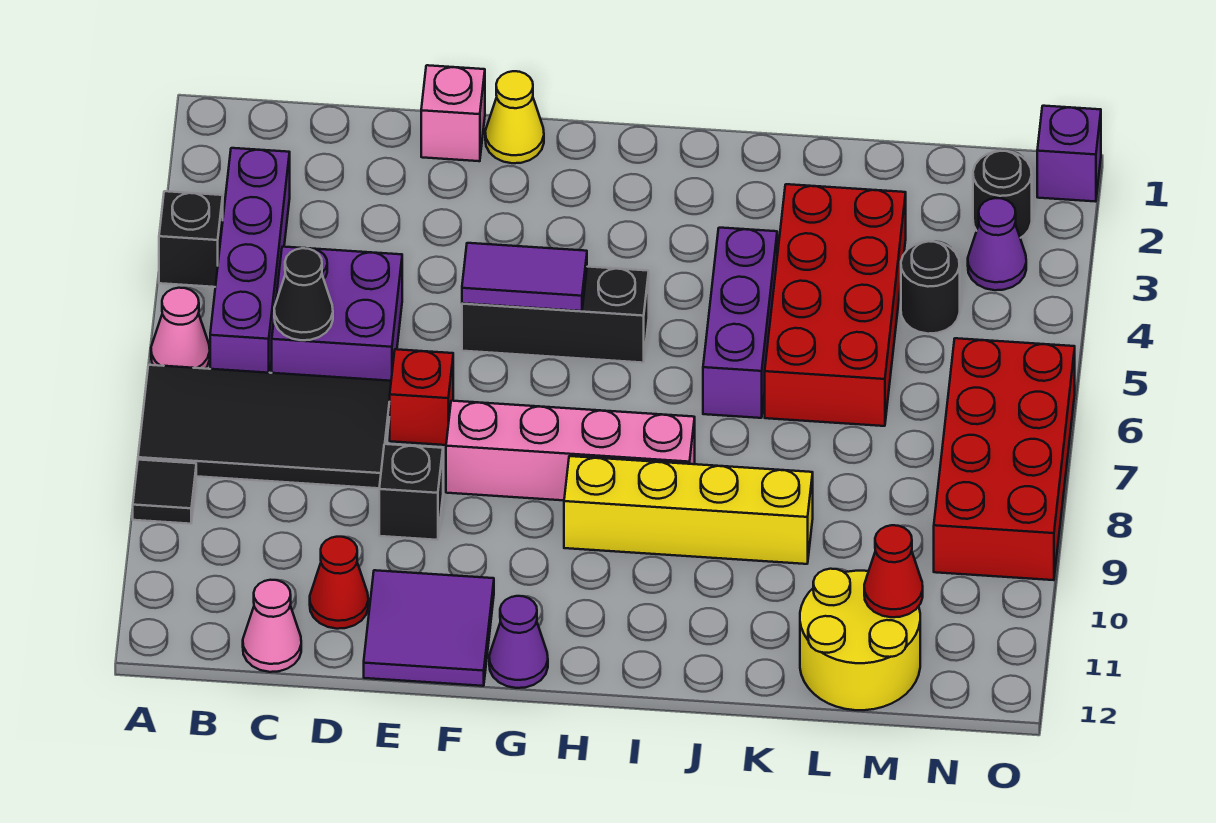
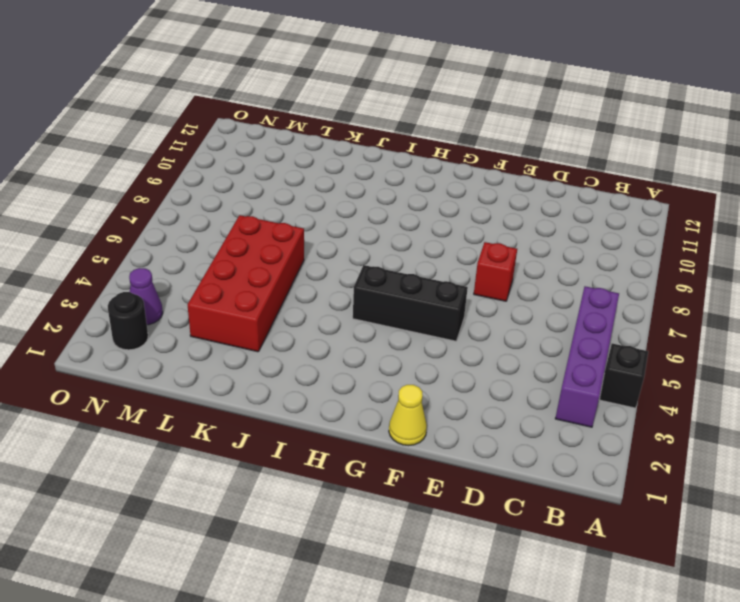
none -> pink cone A6 level 1
none -> black tile A7:D8 level 1
none -> black tile A9 level 1

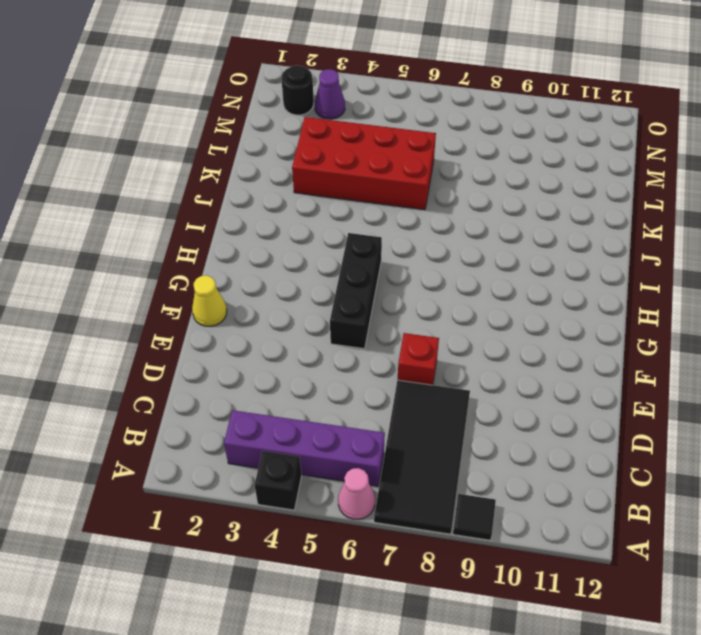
none -> purple brick C5:D6 level 1
none -> pink cone C12 level 1
none -> red cone D11 level 1

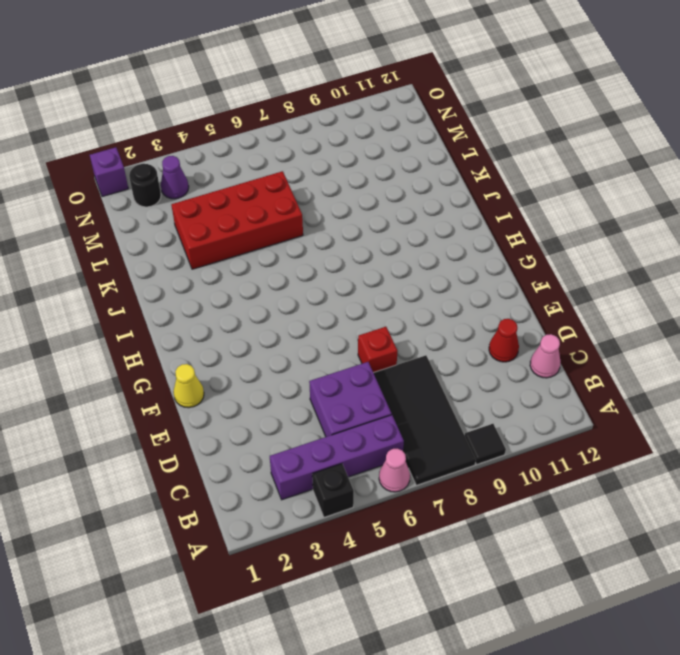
none -> pink brick E1 level 1
none -> black brick E9 level 1
none -> purple tile E11:F12 level 1

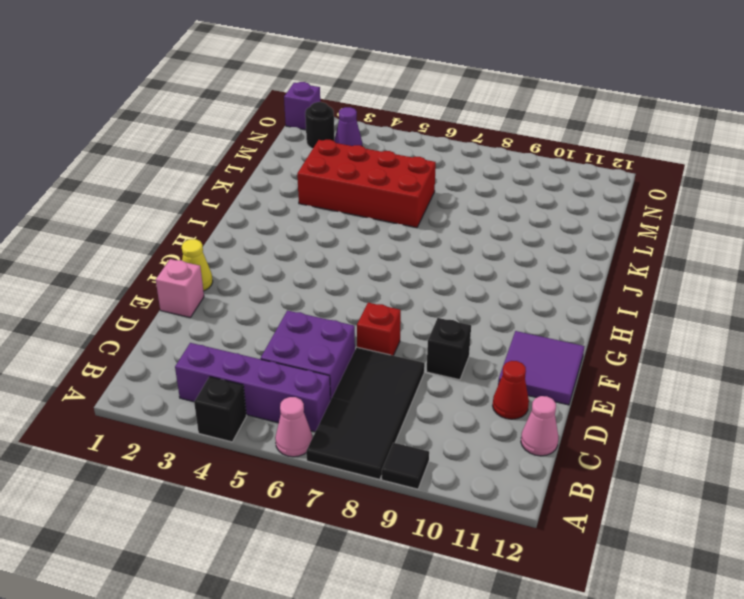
none -> black brick F5:H5 level 1
none -> pink brick F8:I8 level 1
none -> purple cone G12 level 1

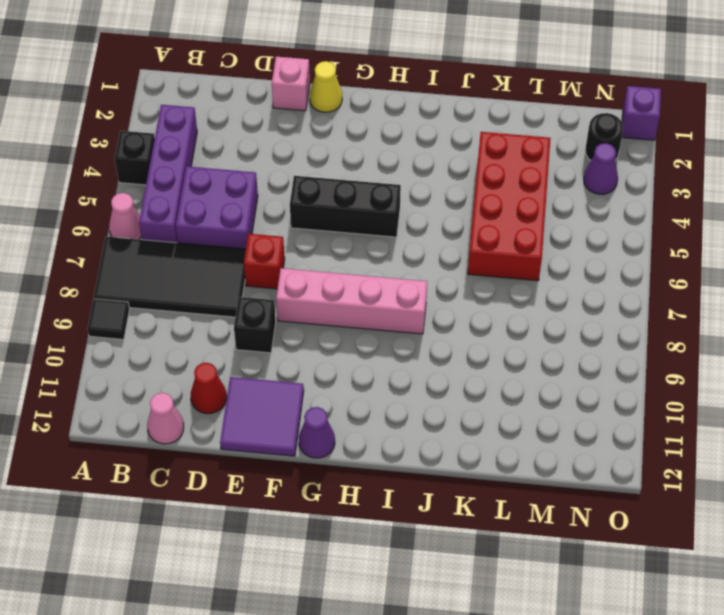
none -> yellow brick H9:K9 level 1
none -> purple brick J4:J6 level 1
none -> yellow round brick L11:M12 level 1

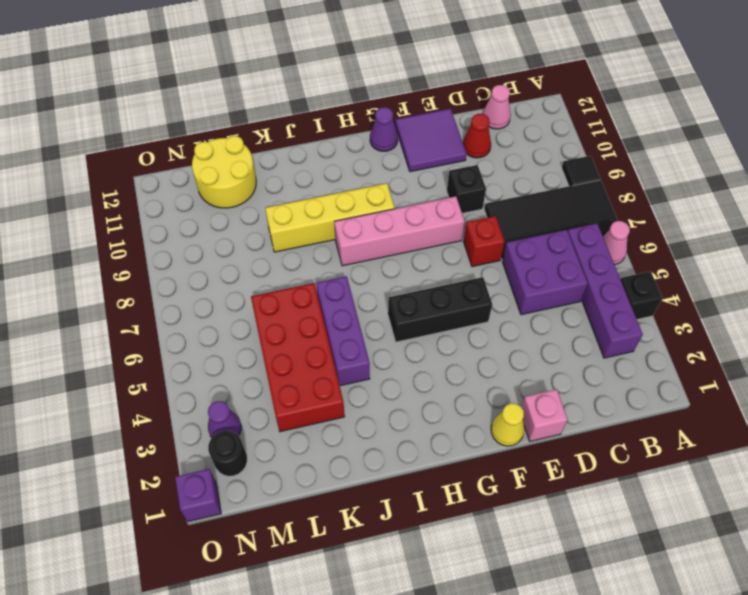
none -> black round brick M4 level 1
none -> red brick N6:O9 level 1
none -> black cone C6 level 2

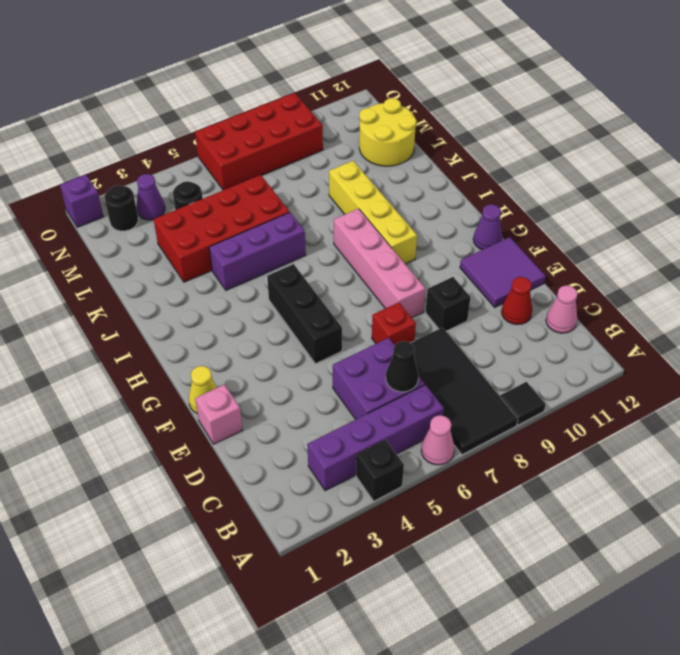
none -> purple tile F5:G5 level 2
none -> red cone M11 level 2

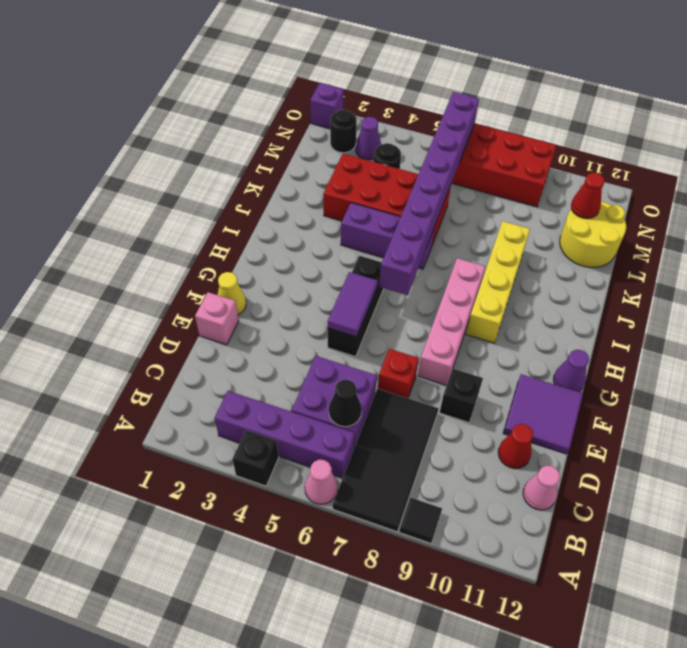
purple brick H6:O6 level 2 -> none

